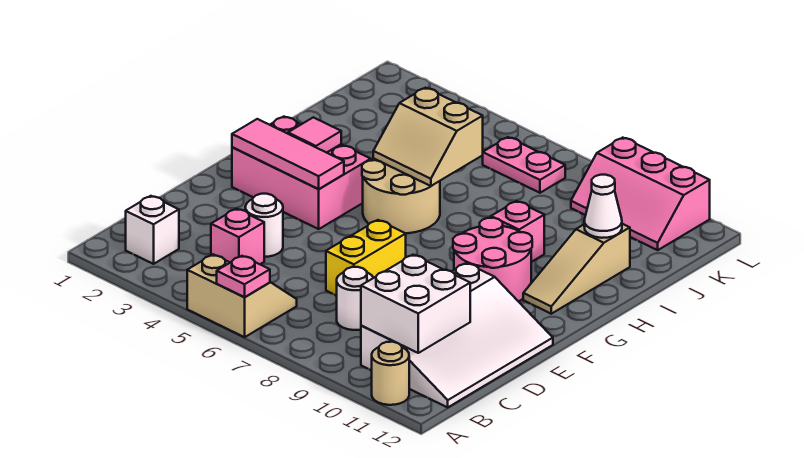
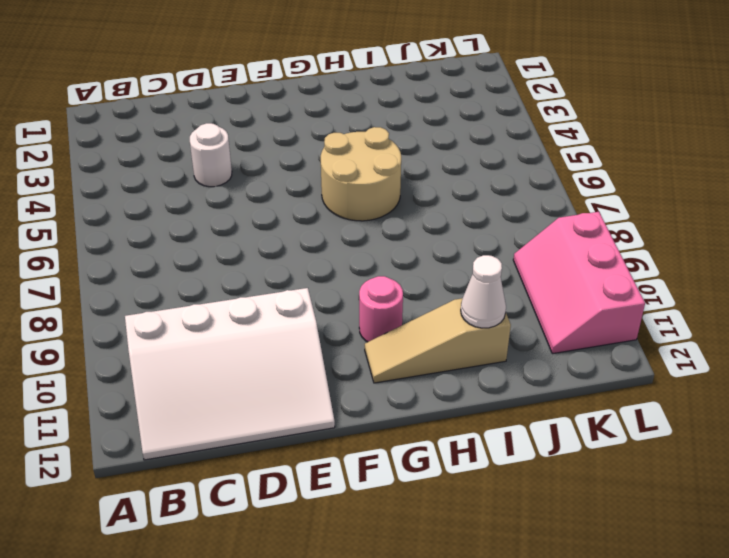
pink round brick G10 level 1 -> pink round brick F9:G10 level 1
none -> tan slope A5:B6 level 1 top A
none -> tan round brick A11 level 1
none -> white brick B2 level 1

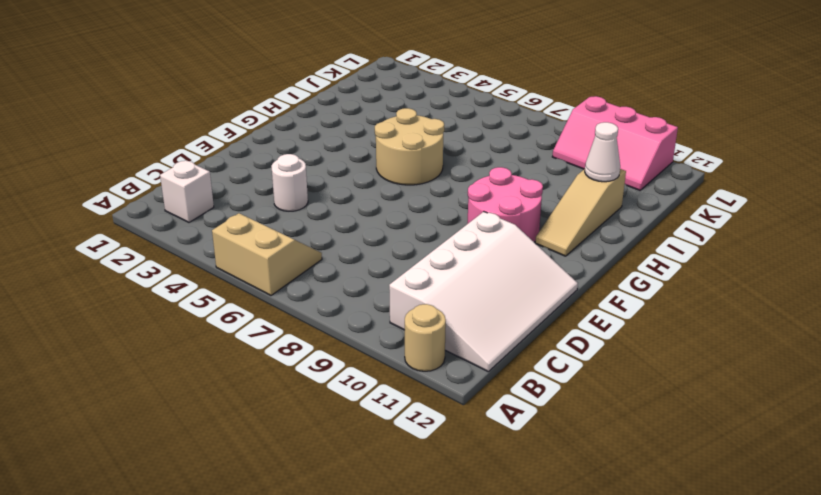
none -> pink brick C4 level 1
none -> white round brick C8 level 1
none -> yellow brick D7:E7 level 1

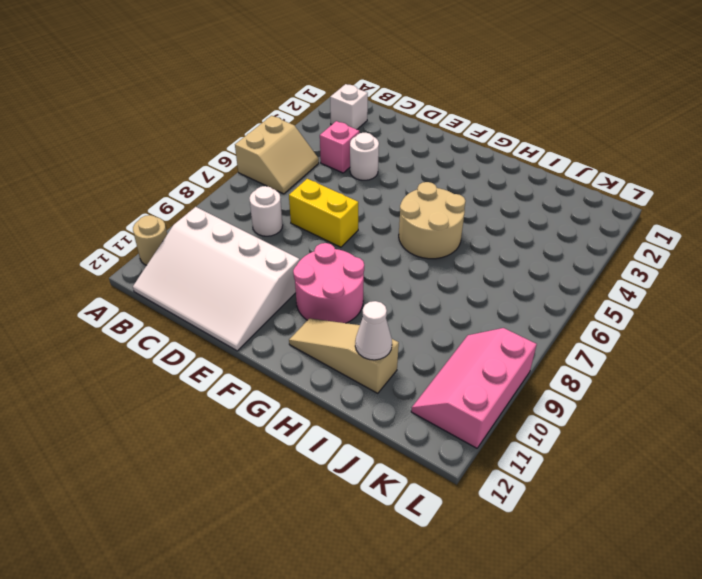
none -> pink brick F2:G4 level 1
none -> pink brick H9 level 1
none -> pink plate K6:K7 level 1

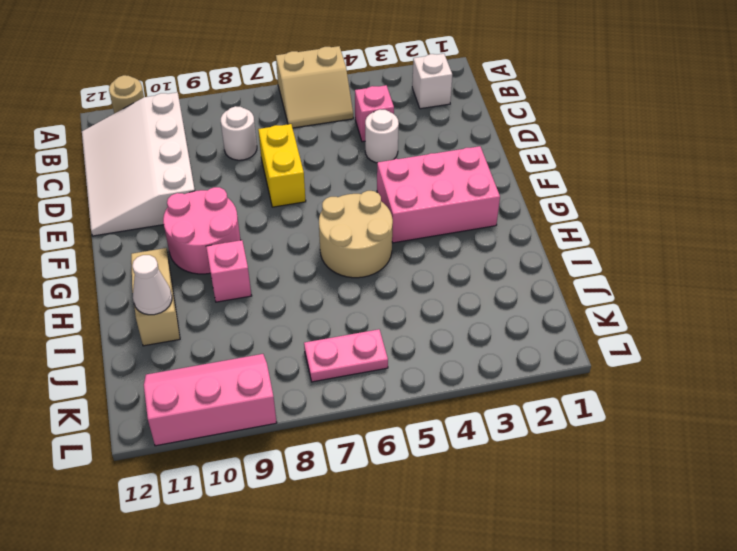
none -> pink plate A6 level 2
none -> white brick B10:C11 level 2
none -> pink tile F2:F4 level 2

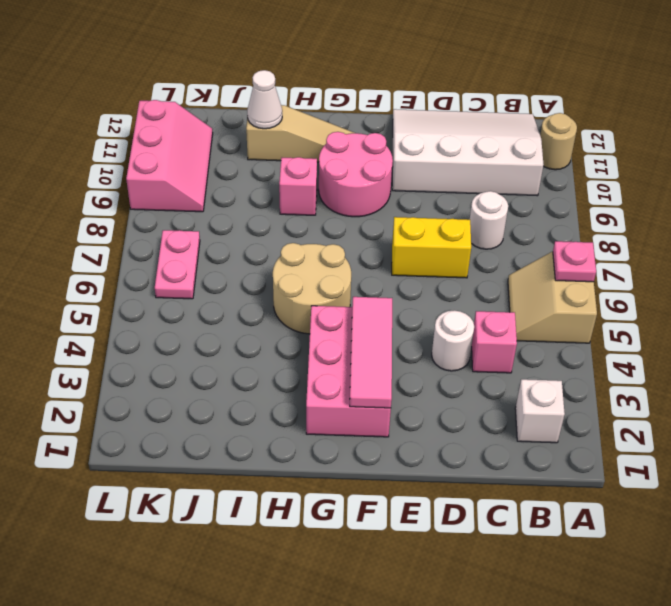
none -> white brick B10:C11 level 2
none -> pink tile G3 level 2
none -> tan slope H5:I6 level 2 top I

